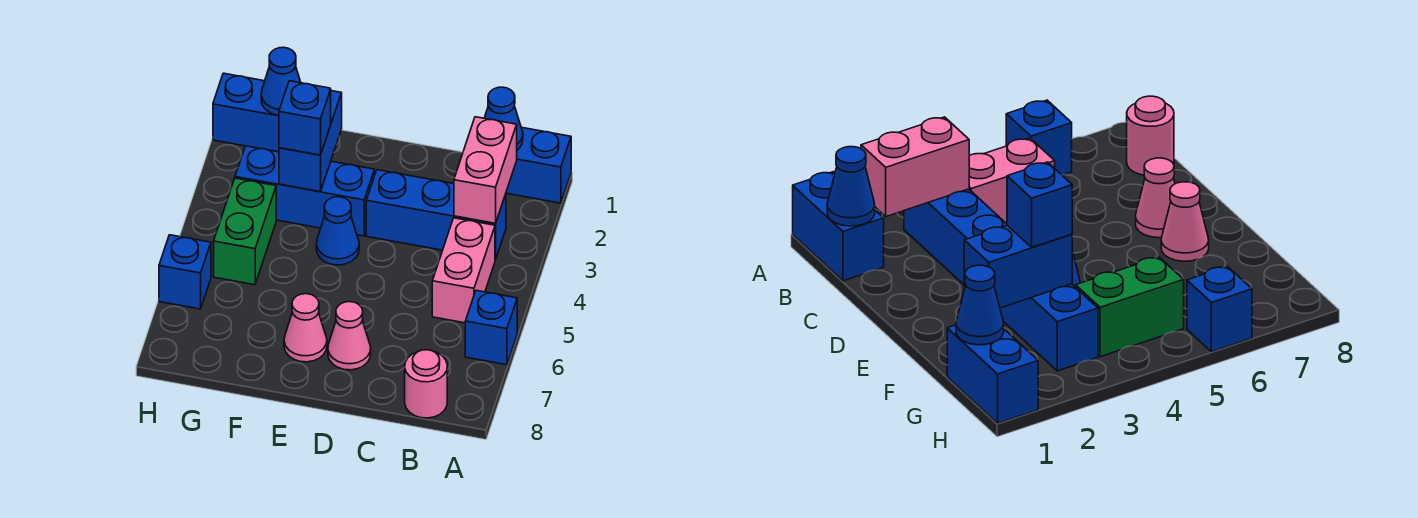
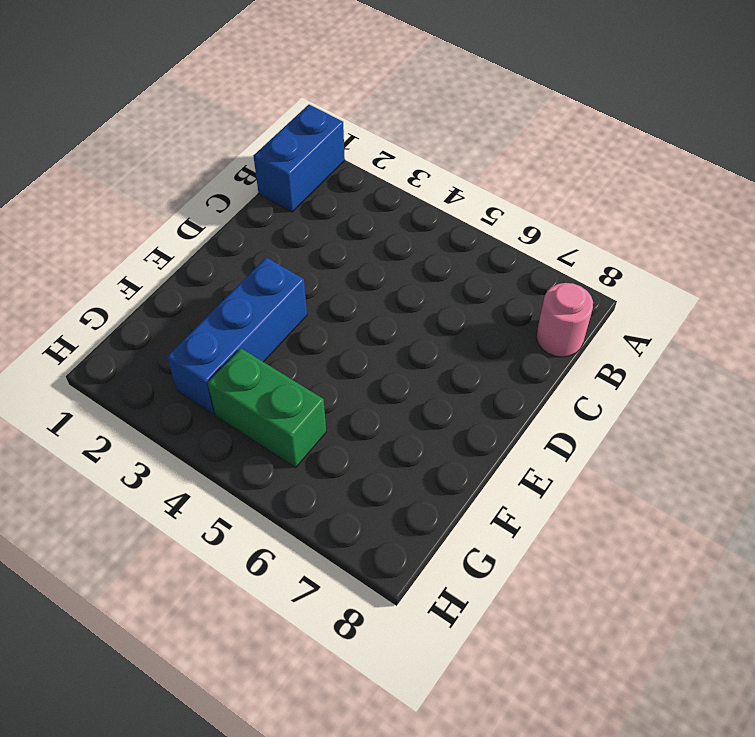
none -> blue brick A6 level 1
none -> blue brick B3:D3 level 1
none -> pink brick B4:B5 level 1

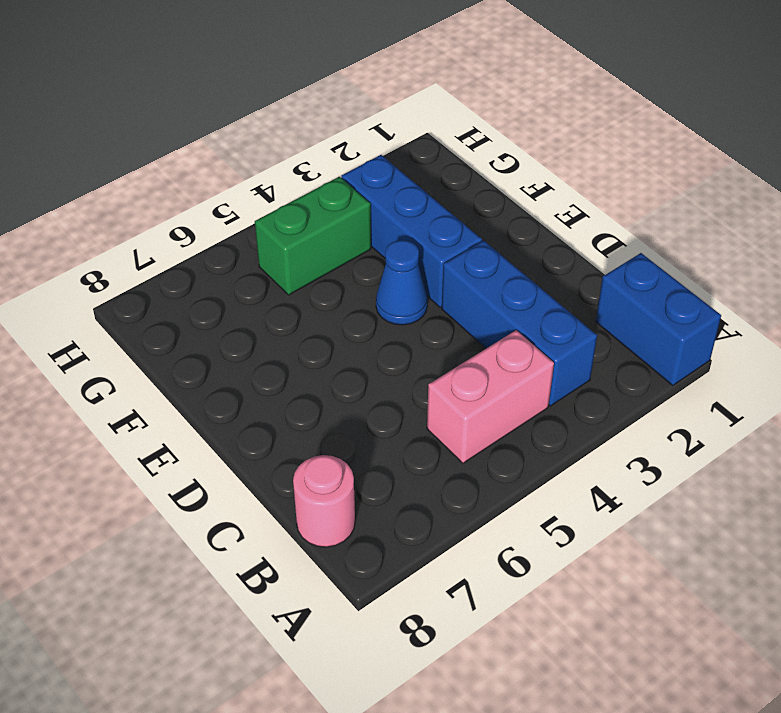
none -> blue brick A6 level 1
none -> pink cone D7 level 1
none -> pink cone E7 level 1

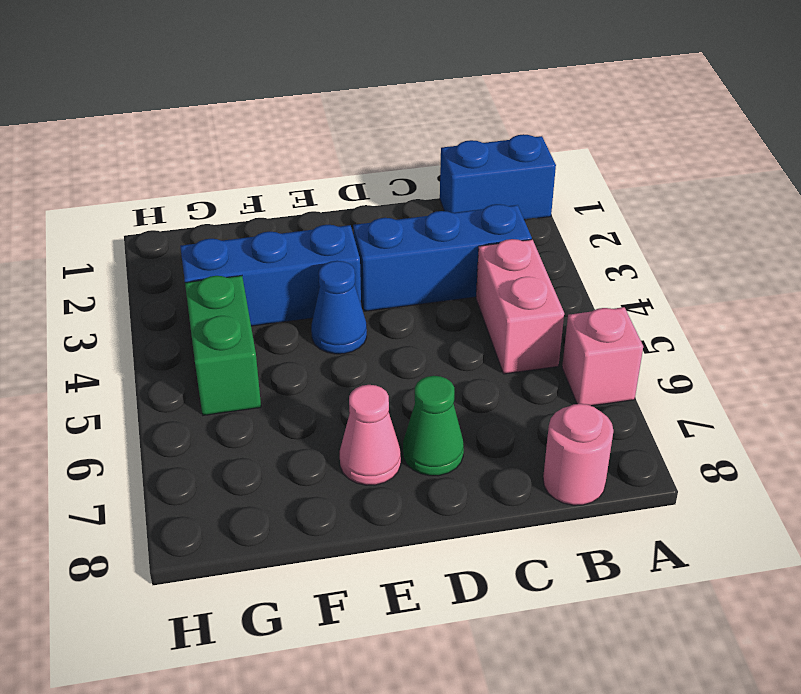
pink brick A6 level 1 -> blue brick A6 level 1
green cone D7 level 1 -> pink cone D7 level 1
none -> blue brick G1:H1 level 1
none -> blue brick H6 level 1
none -> blue cone B1 level 2

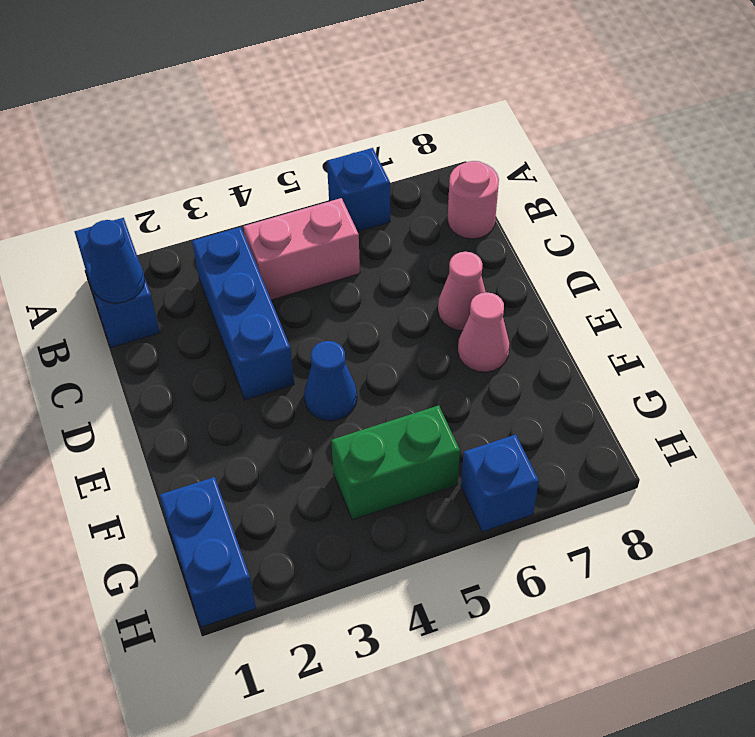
none -> blue brick E3:G3 level 1
none -> pink brick B2:B3 level 2
none -> blue brick F2:F3 level 2

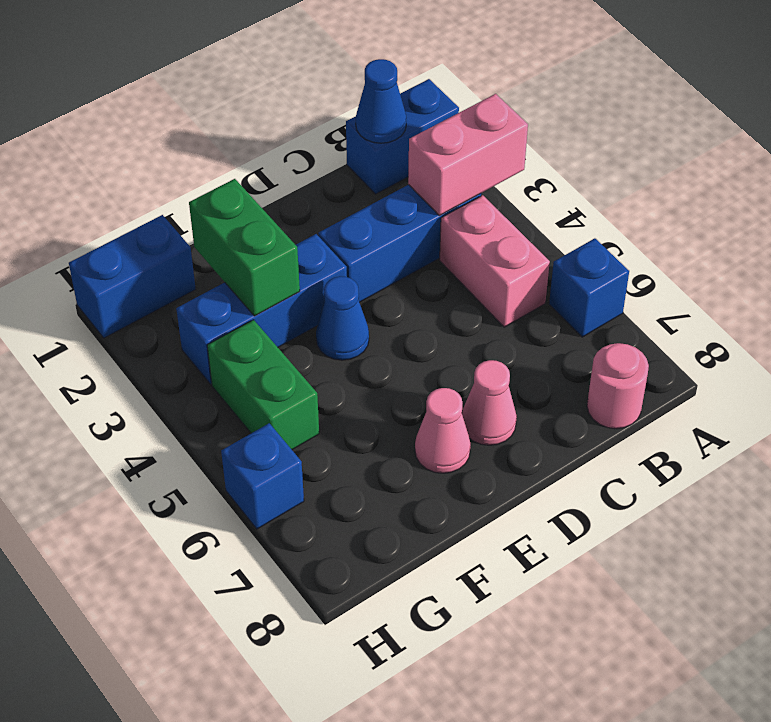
pink brick A3:B3 level 2 -> pink brick B2:B3 level 2
green brick F2:F3 level 2 -> blue brick F2:F3 level 2
none -> blue cone G1 level 2
none -> blue brick F3 level 3

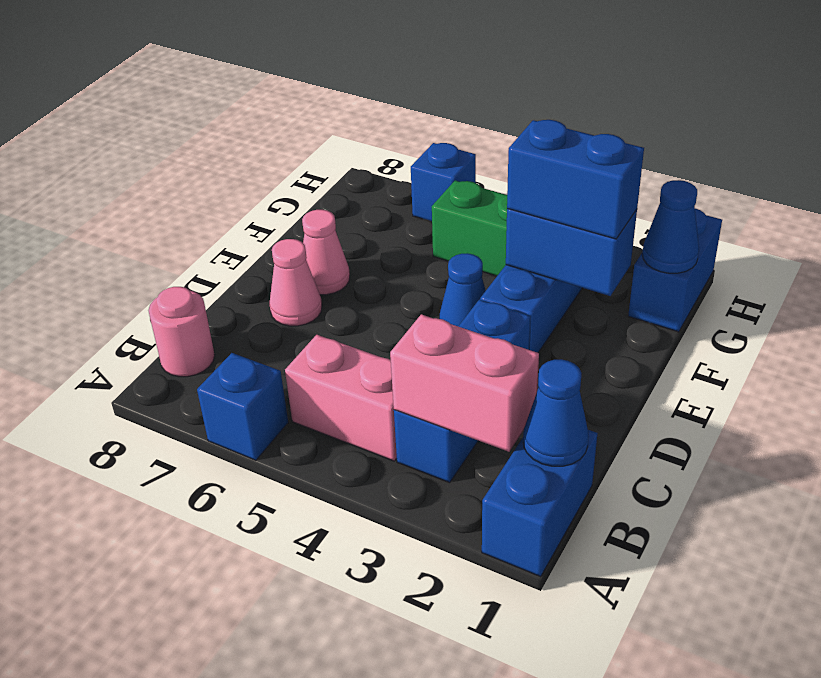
blue brick F2:F3 level 3 -> blue brick F3 level 3

